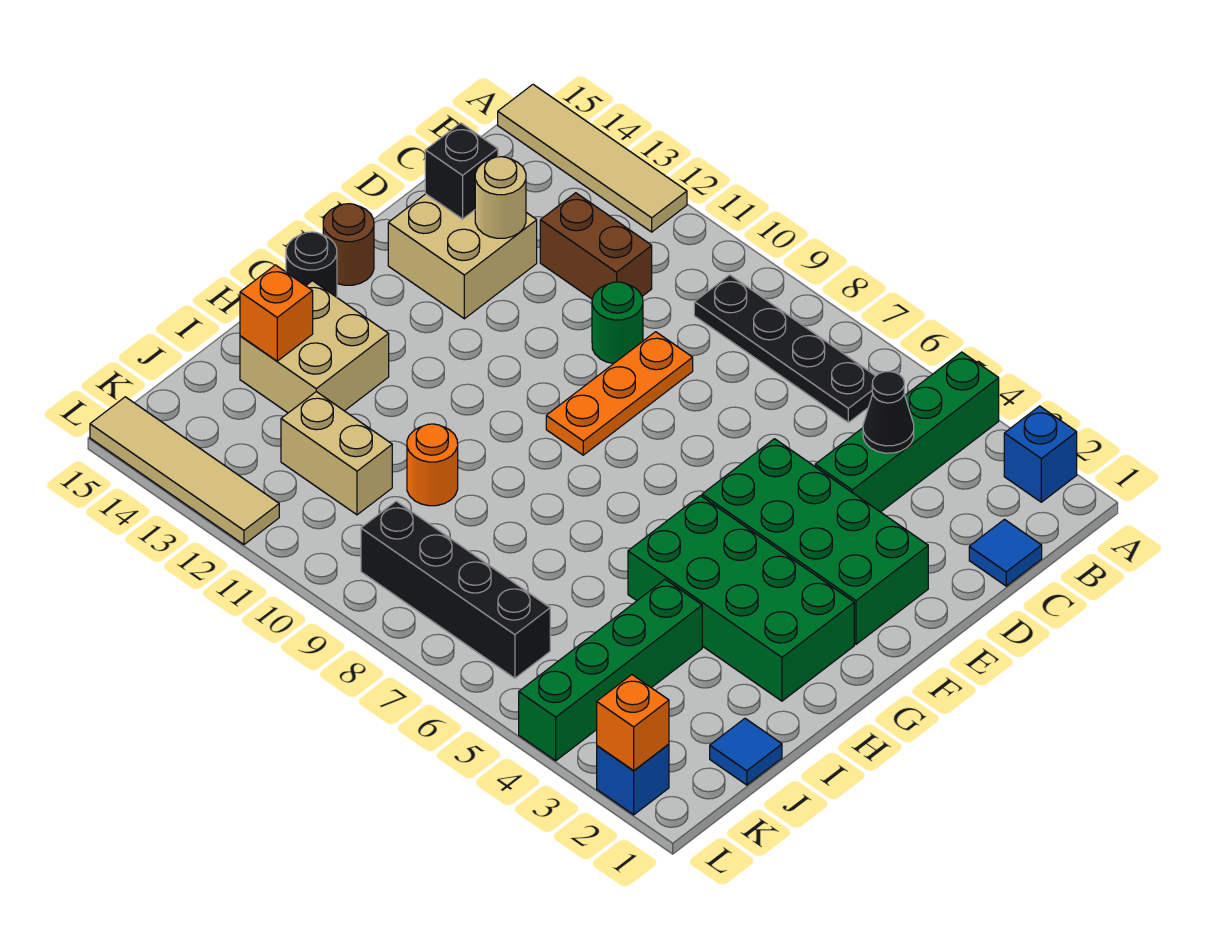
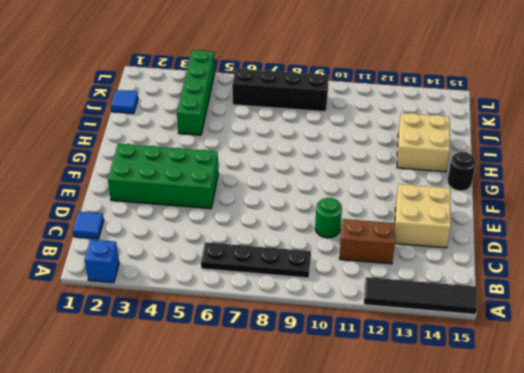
black tile A12:A15 level 1 -> tan tile A12:A15 level 1
none -> green brick A4:D4 level 1
none -> orange plate D9:F9 level 1
none -> brown round brick F15 level 1

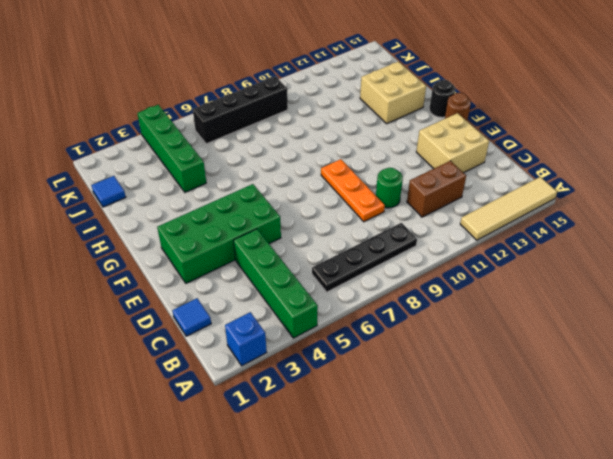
none -> green brick G2:H5 level 1
none -> orange round brick I10 level 1
none -> tan brick J11:J12 level 1

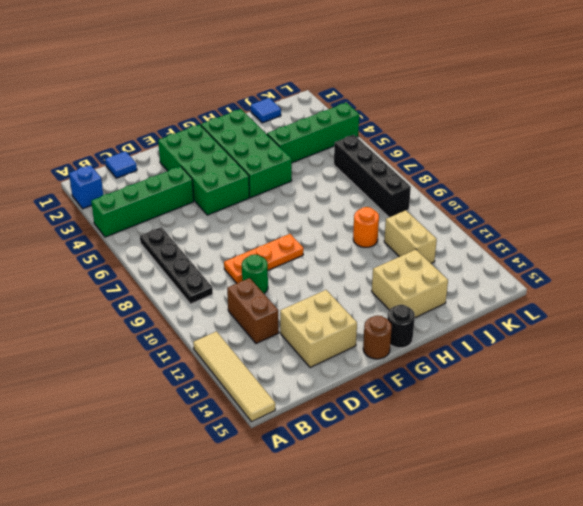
none -> blue brick L2 level 1
none -> tan tile L12:L15 level 1
none -> black cone C4 level 2

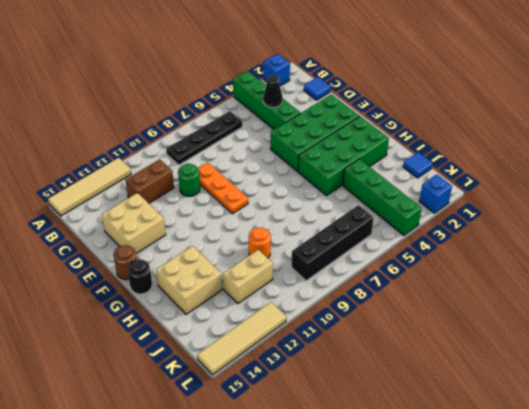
none -> tan round brick D13 level 2
none -> black brick D14 level 2
none -> orange brick I14 level 2

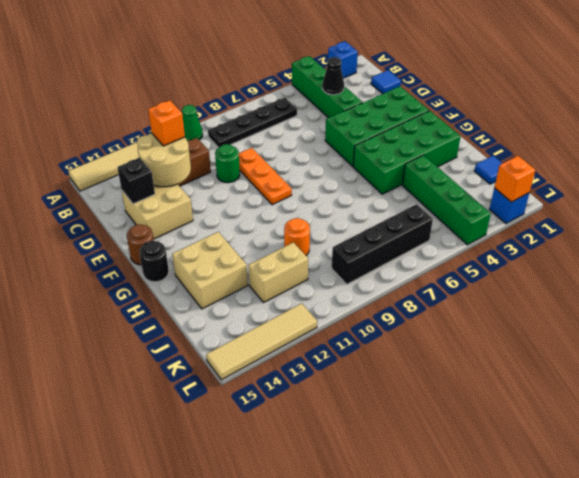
green cone A10 level 1 -> none
tan round brick C12:D13 level 2 -> tan round brick D13 level 2
orange brick C12 level 3 -> orange brick I14 level 2

